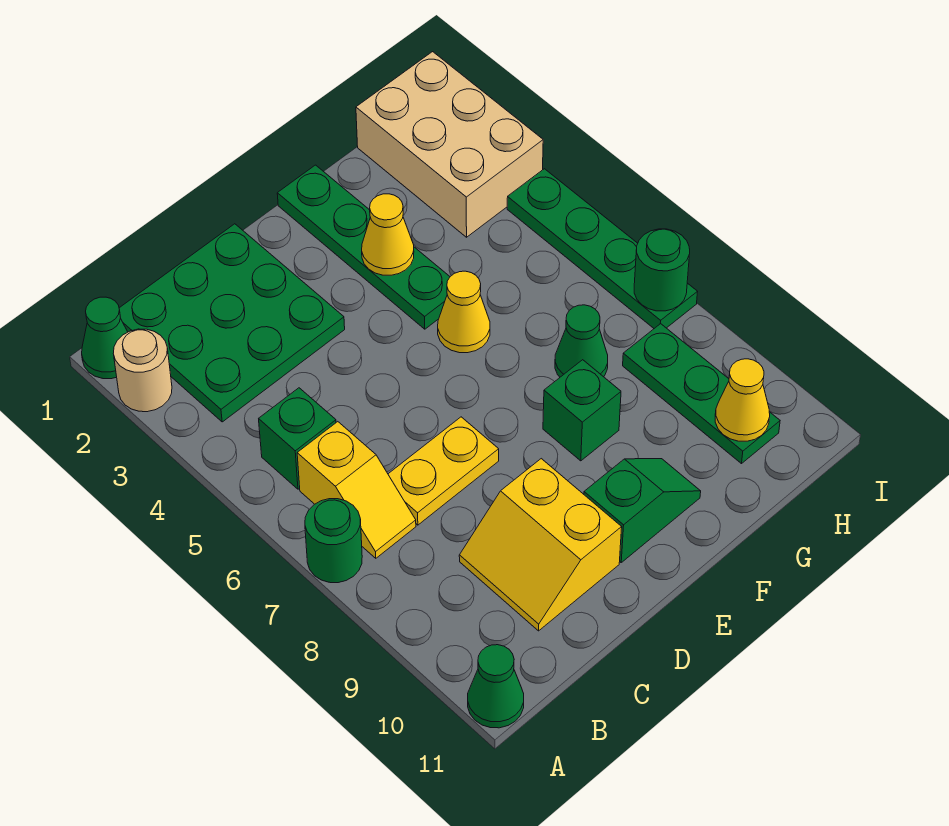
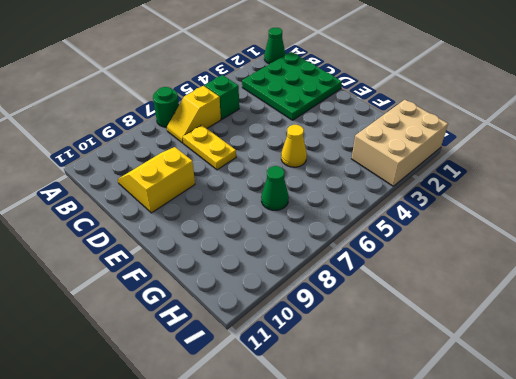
none -> tan round brick A2 level 1
none -> green cone A11 level 1
none -> green slope E10:F10 level 1 top E

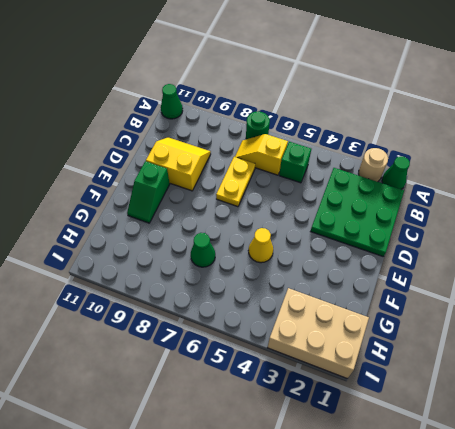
none -> green plate F1:F4 level 1
none -> green brick F8 level 1
none -> green plate H8:H10 level 1

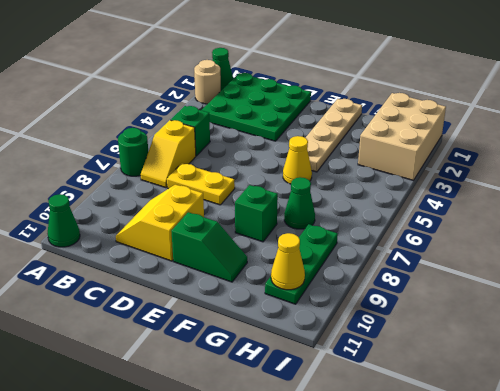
tan plate F1:F4 level 1 -> green plate F1:F4 level 1
none -> green plate I4:I7 level 1
none -> yellow cone F3 level 2
none -> green round brick I7 level 2

